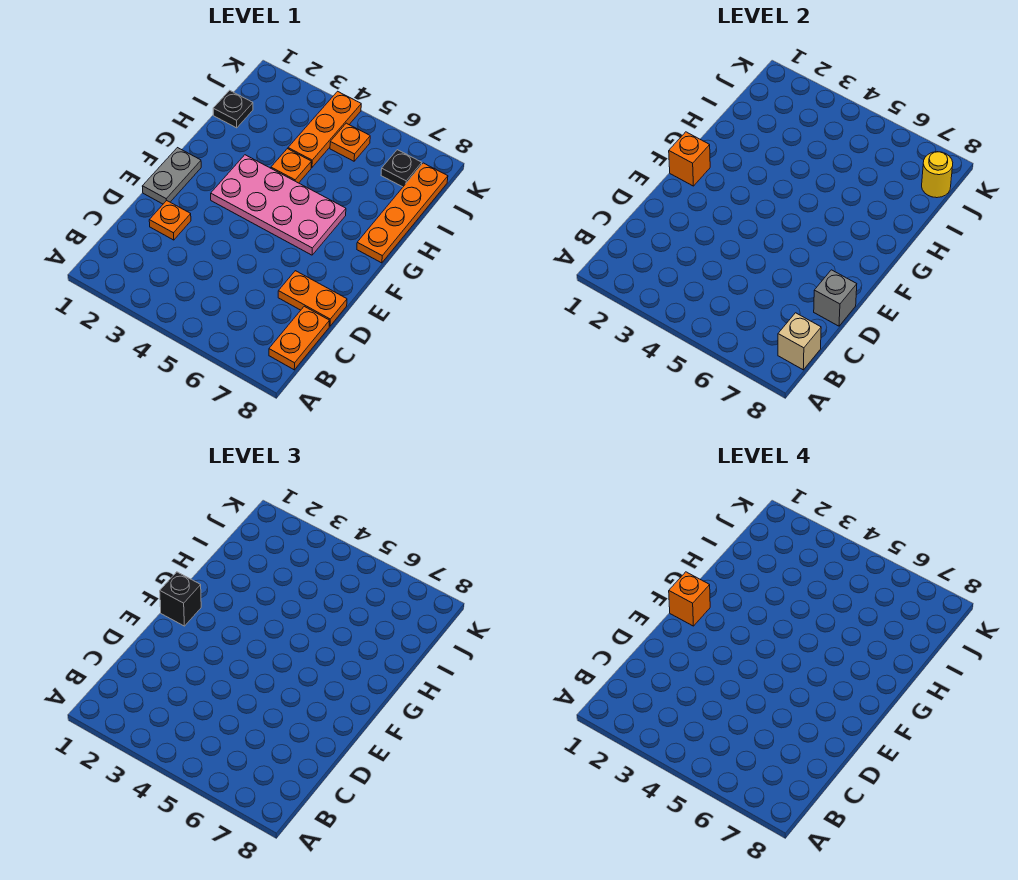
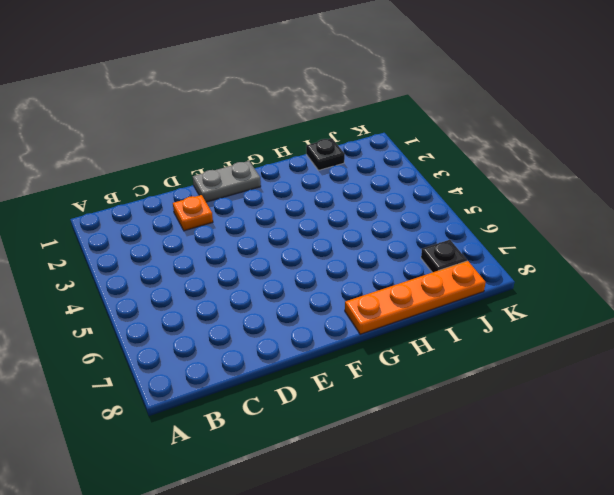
none -> orange plate B8:C8 level 1
none -> orange plate D7:D8 level 1
none -> pink plate F3:G6 level 1

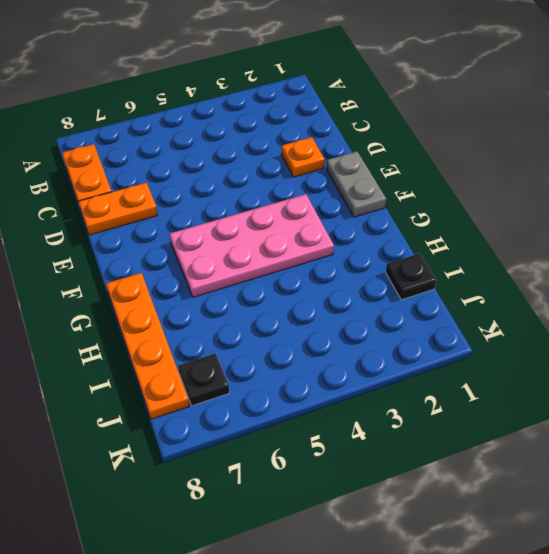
none -> orange plate H4 level 1
none -> orange plate I4:K4 level 1
none -> orange plate J5 level 1

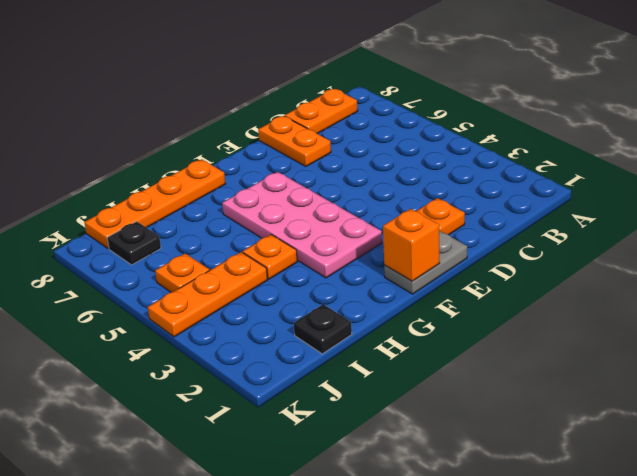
none -> tan brick B8 level 2
none -> grey brick D8 level 2
none -> yellow round brick J8 level 2

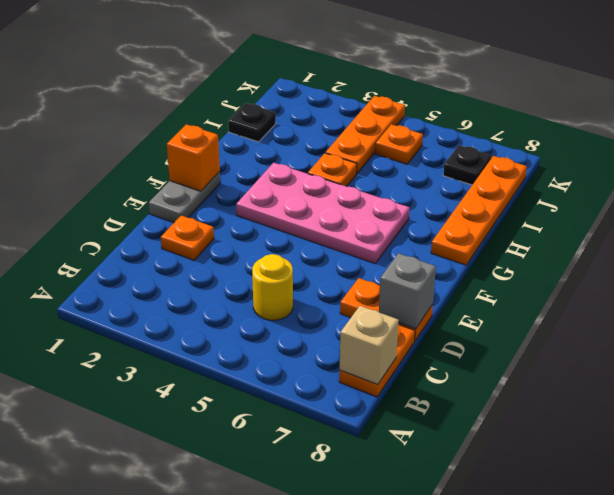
yellow round brick C5 level 1 -> yellow round brick J8 level 2
none -> black brick F1 level 3
none -> orange brick F1 level 4

